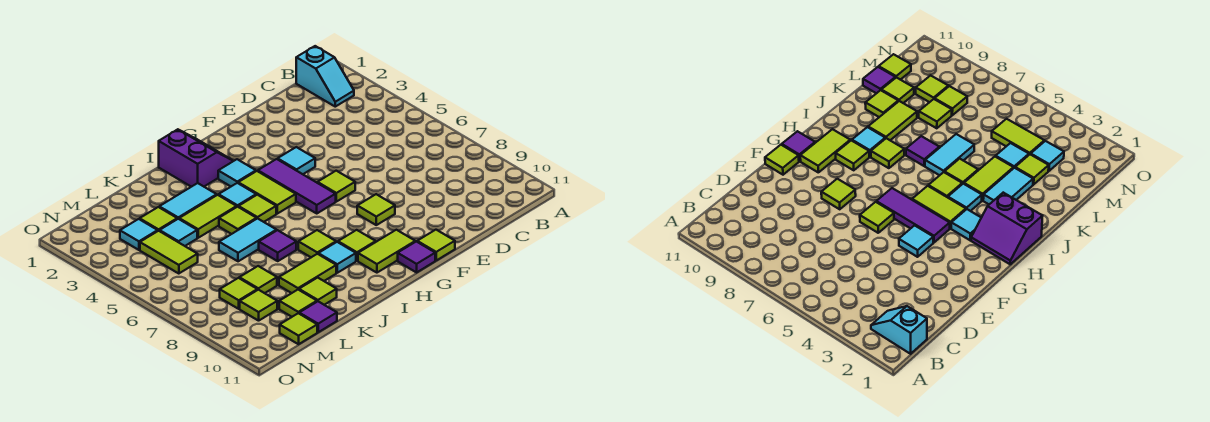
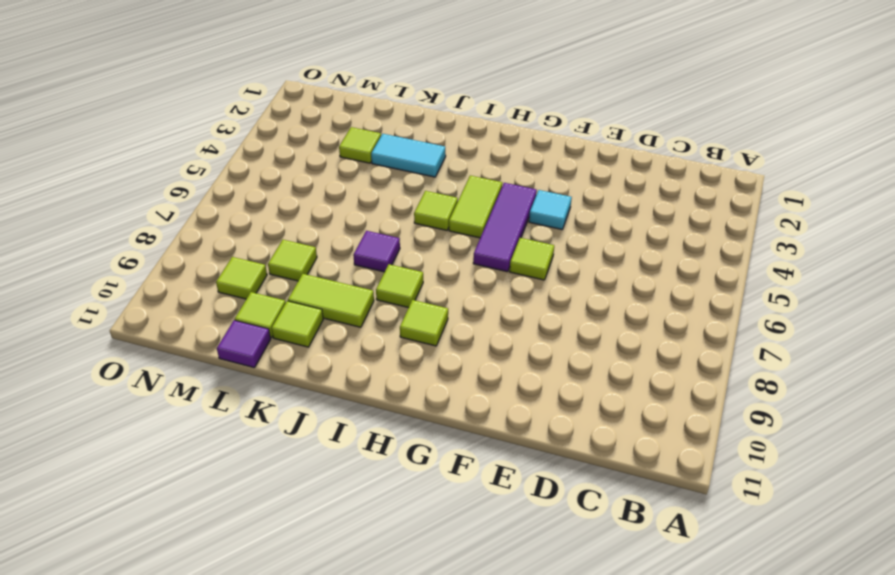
none -> cyan slope B1:B2 level 1 top 1
none -> lime tile F8 level 1
none -> lime tile F11 level 1
none -> lime tile G10:H10 level 1

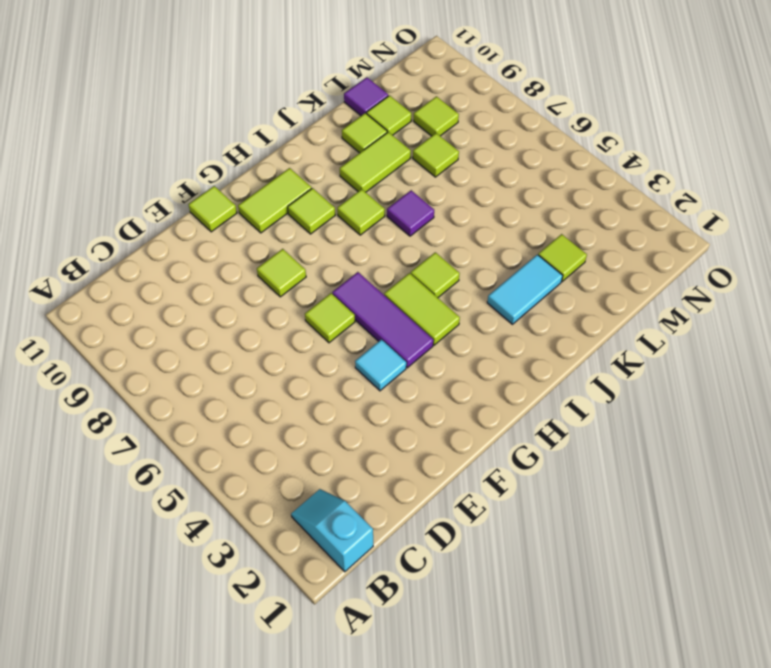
none -> purple tile G11 level 1
none -> purple slope H1:I2 level 1 top I
none -> cyan tile H3 level 1
none -> cyan tile I4 level 1

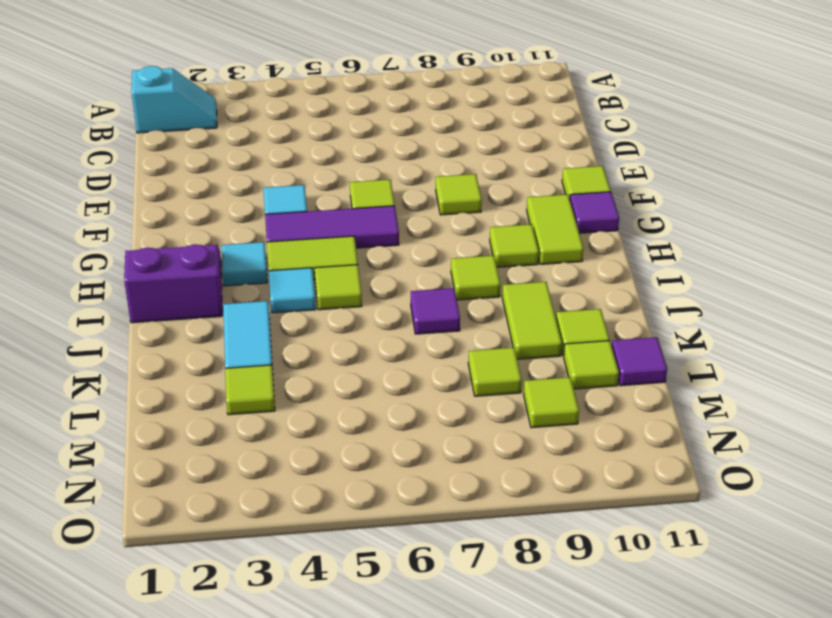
none -> cyan tile I9 level 1
none -> lime tile J4:K4 level 1
none -> lime tile J5 level 1
none -> cyan tile J6:K6 level 1

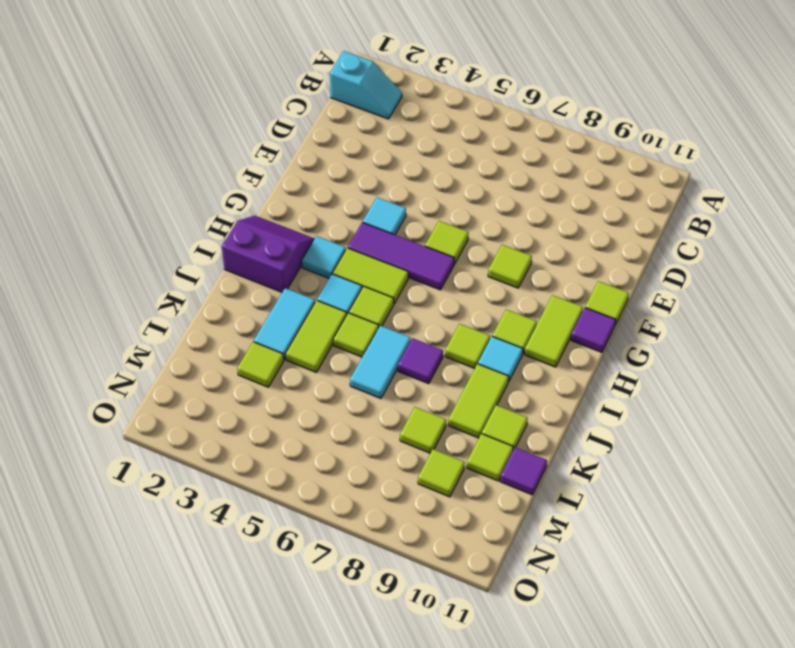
none -> cyan tile L4 level 1
none -> cyan tile M3 level 1
none -> lime tile M4:M5 level 1
none -> lime tile M8 level 1

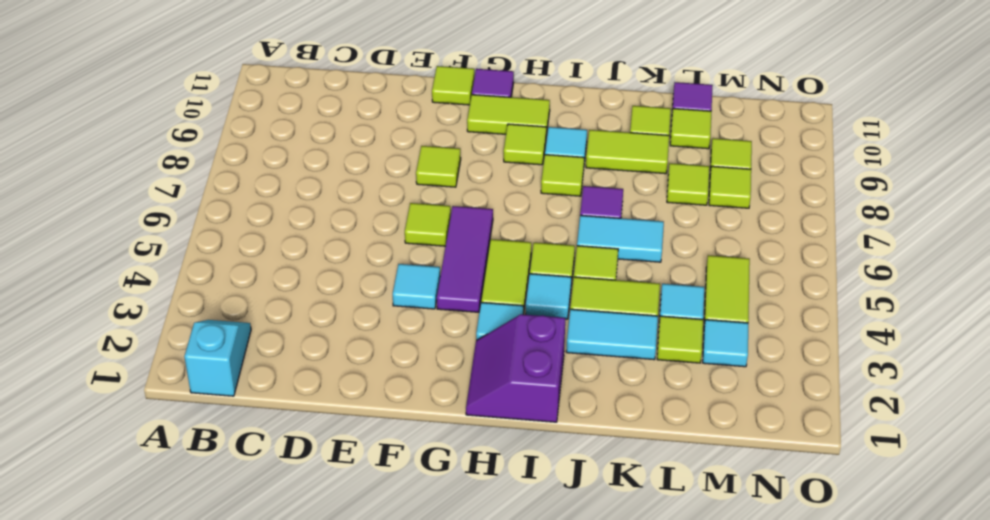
none -> lime tile M11 level 1

